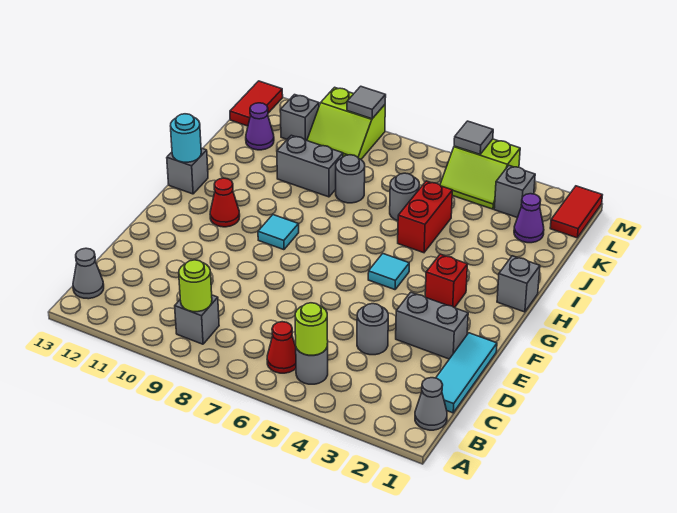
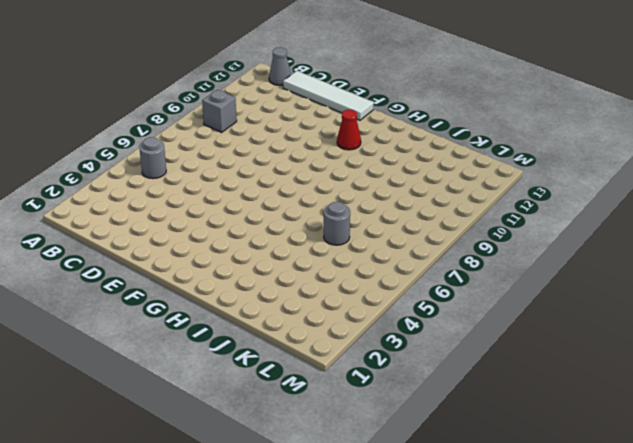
white tile C13:F13 level 1 -> none
none -> grey cone B1 level 1
none -> red cone B6 level 1
none -> cyan tile C1:E1 level 1
none -> grey round brick D4 level 1

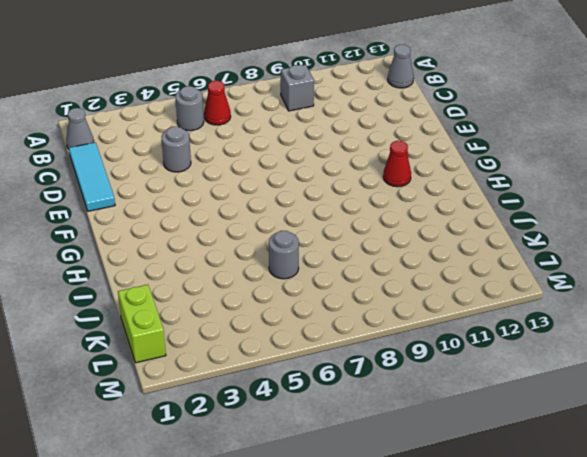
lime brick K1:L1 level 1 -> red tile L1:M1 level 1
none -> grey brick E2:E3 level 1
none -> red brick G3 level 1
none -> cyan tile G5 level 1
none -> cyan tile G9 level 1

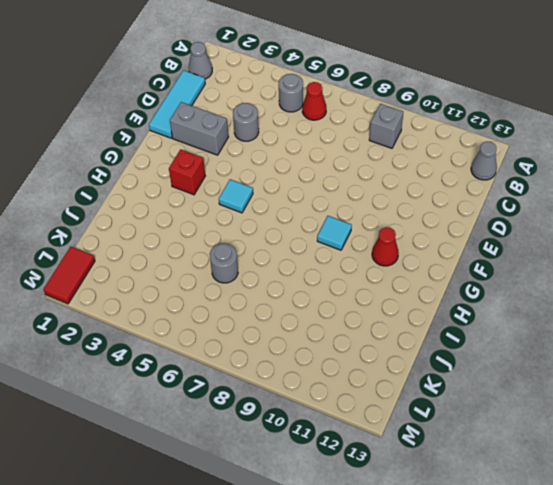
none -> grey brick H1 level 1
none -> grey brick H13 level 1
none -> red brick I5:J5 level 1
none -> grey round brick J8 level 1

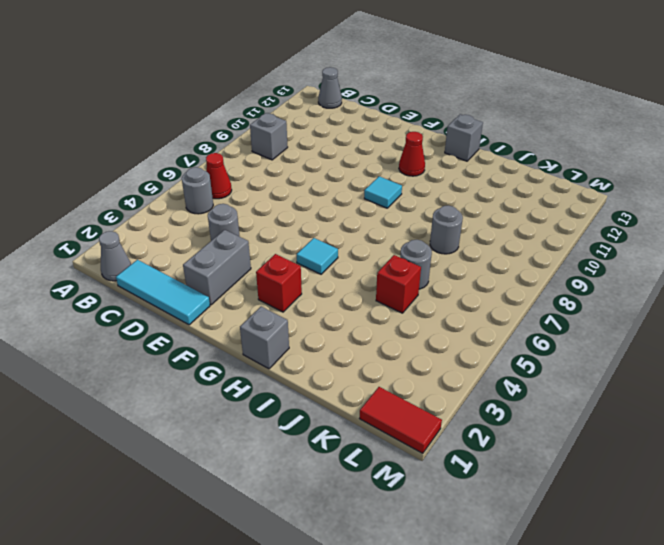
red brick J5 level 1 -> red brick I5:J5 level 1
none -> grey brick J9:J10 level 1
none -> purple cone K2 level 1
none -> purple cone K12 level 1
none -> grey brick L3 level 1

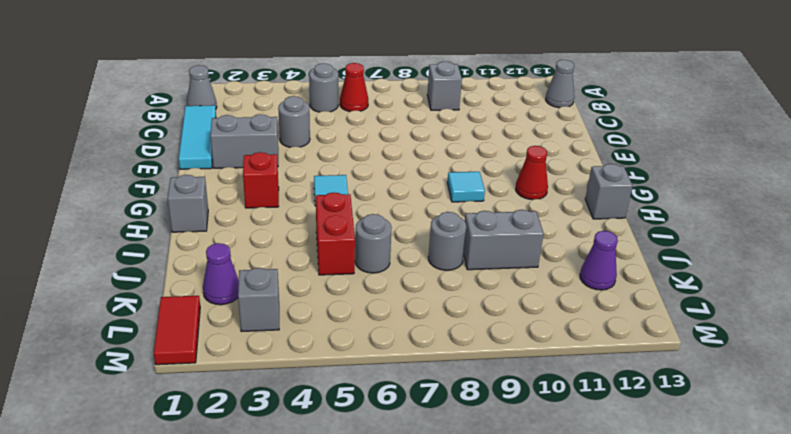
none -> lime slope L4:M5 level 1 top M
none -> lime slope L9:M10 level 1 top M
none -> grey brick L11 level 1
none -> red tile L13:M13 level 1

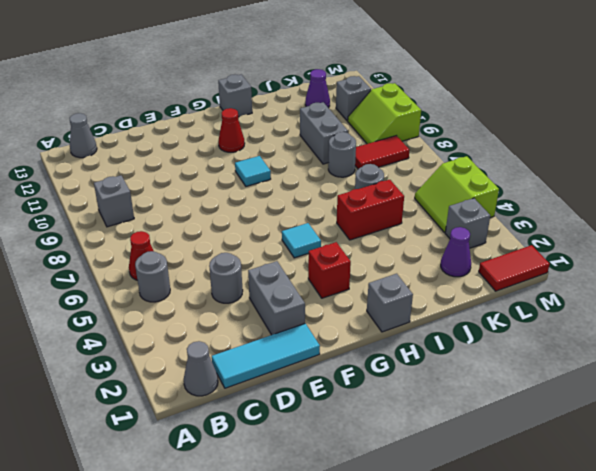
red tile K8:L8 level 1 -> red tile L13:M13 level 1
none -> lime round brick B5 level 2
none -> lime round brick B9 level 2
none -> cyan round brick H13 level 2
none -> grey tile M5 level 2

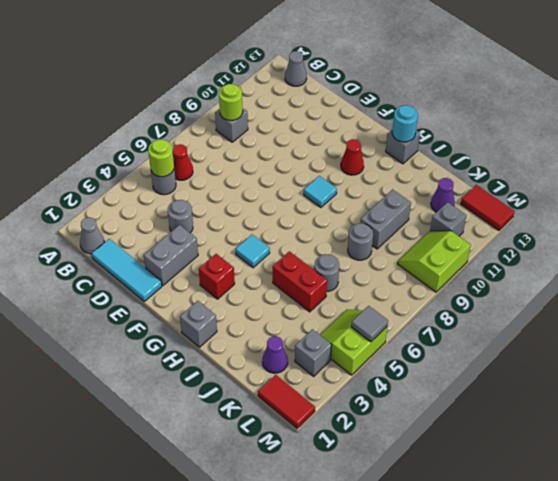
none -> grey tile M9 level 2

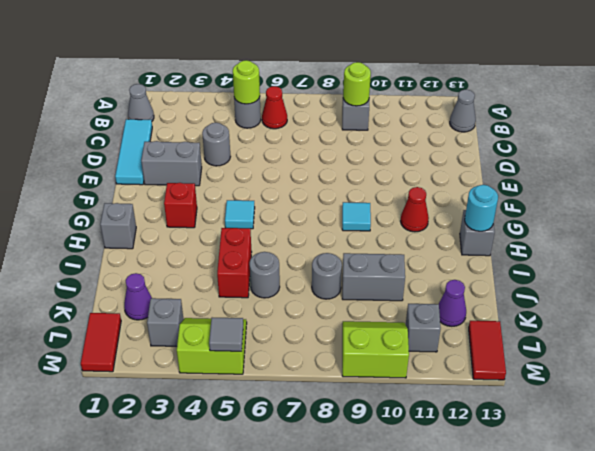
none -> grey tile M9 level 2

